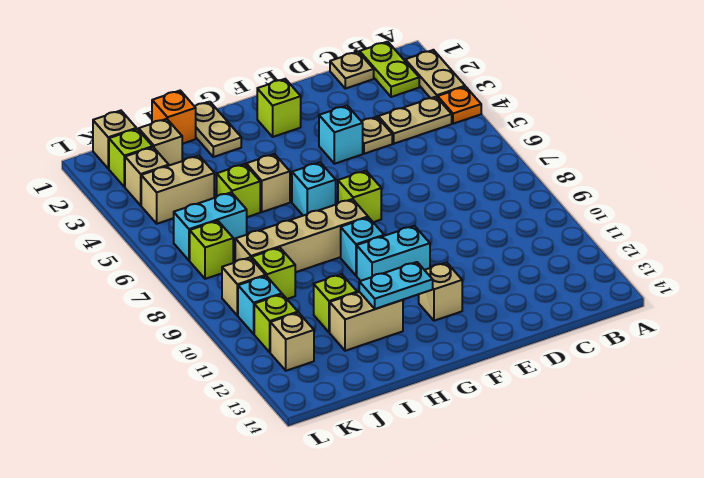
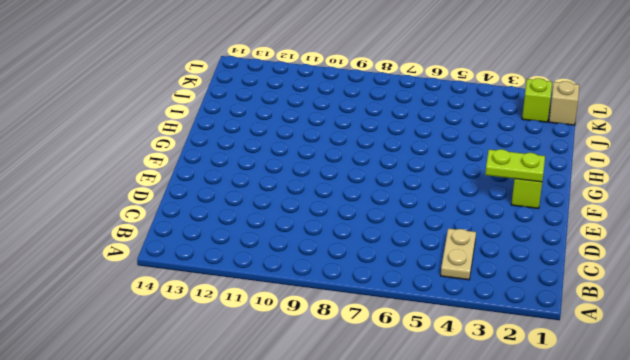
lime plate F2:F3 level 2 -> lime plate B1:B2 level 1
none -> tan plate A2:A3 level 1
none -> orange plate A4 level 1
none -> tan plate C1 level 1
none -> tan plate D4 level 1

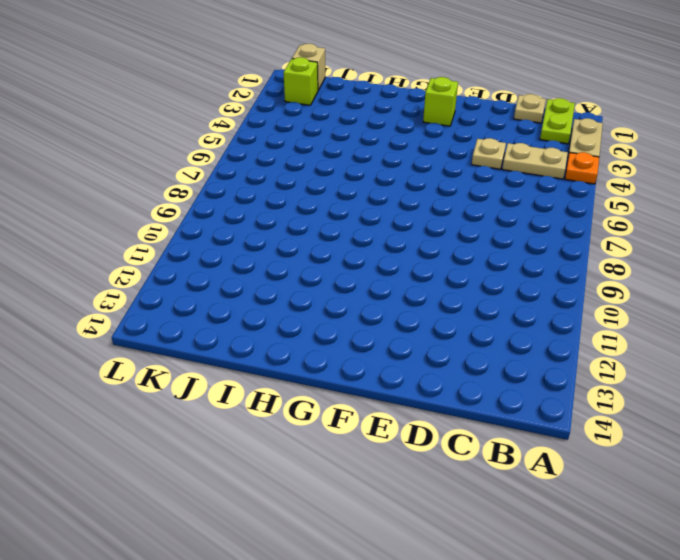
none -> cyan brick E4 level 1
none -> lime brick F7 level 1
none -> cyan brick F10:G10 level 1
none -> tan brick F12 level 1

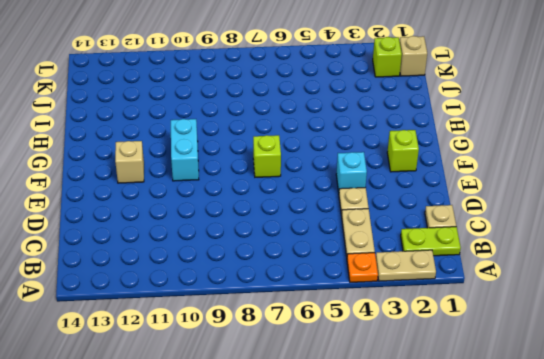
none -> cyan brick G6 level 1
none -> tan brick G8:J8 level 1
none -> cyan brick G9 level 1
none -> tan plate H1:H2 level 1

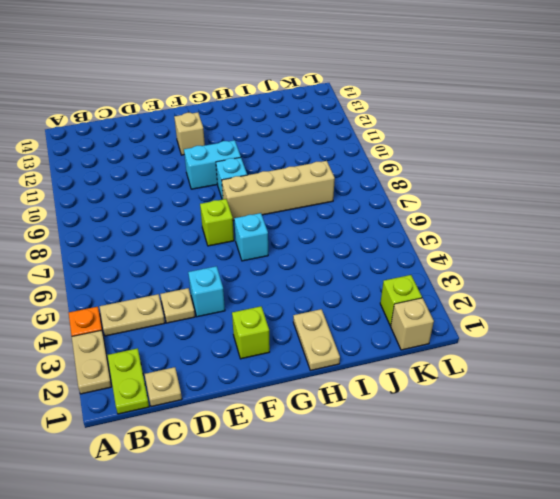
none -> tan brick H5 level 1
none -> tan brick H12:I12 level 1
none -> orange brick I1 level 1
none -> lime brick I5 level 1

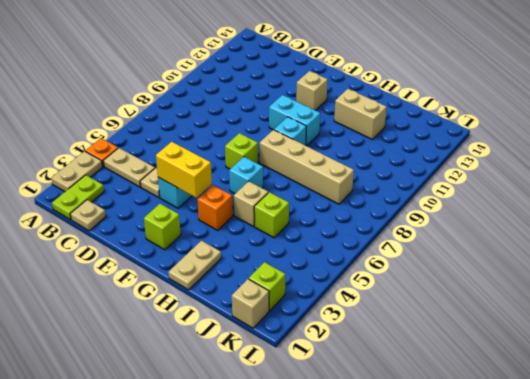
yellow brick E4:F4 level 2 -> none
orange brick G4 level 1 -> orange brick I1 level 1
none -> lime brick I11 level 1
none -> tan brick J2 level 1
none -> tan brick J4:K4 level 1
none -> cyan brick J6:K6 level 1

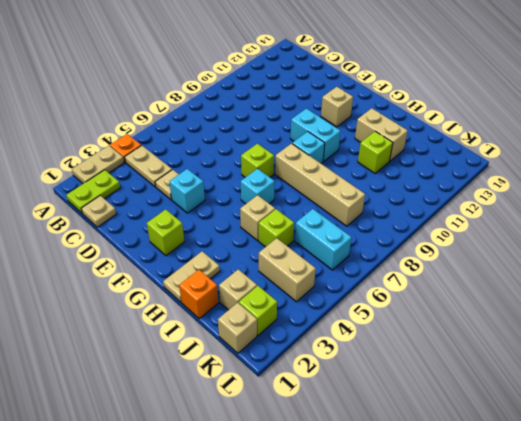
none -> lime brick J9 level 1
none -> tan brick K3 level 1
none -> lime brick K7 level 1
none -> tan brick K9 level 1

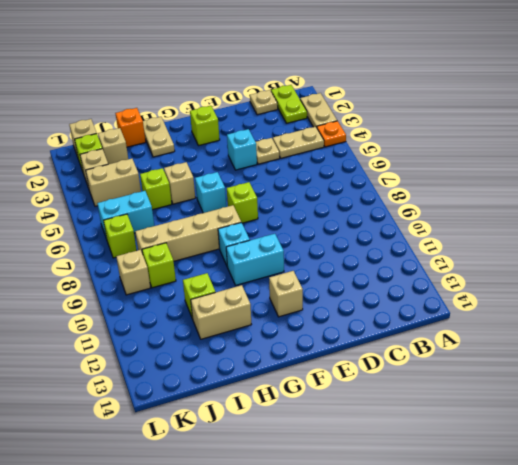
none -> cyan brick K10 level 1
none -> lime brick K11 level 1
none -> tan brick K12 level 1
none -> cyan plate G12:H12 level 2

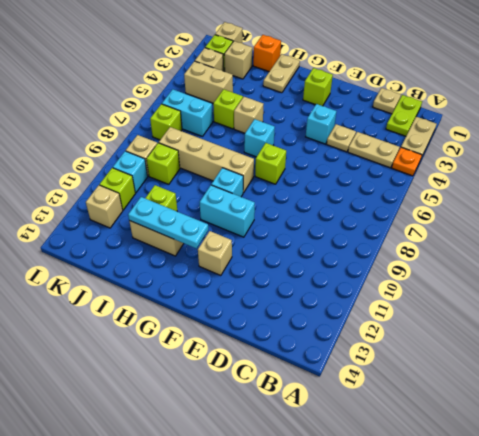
cyan plate G12:I12 level 2 -> cyan plate G12:H12 level 2

